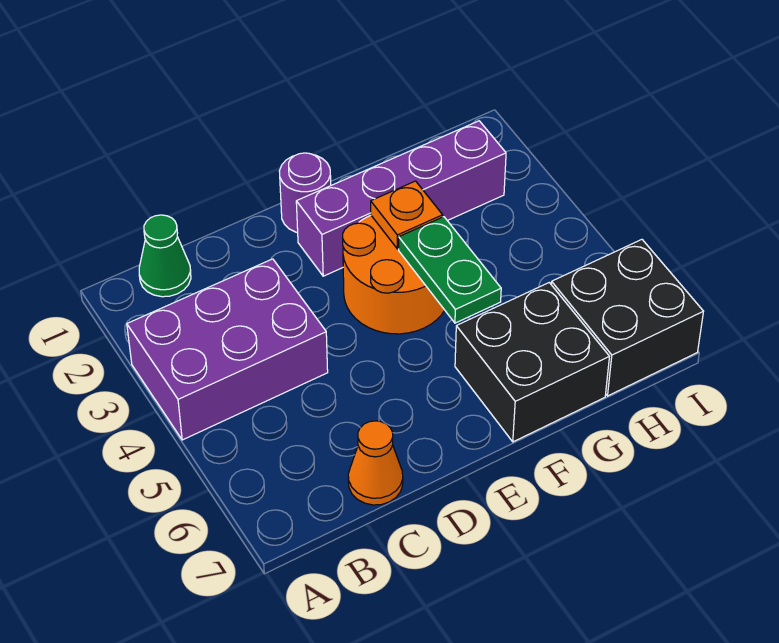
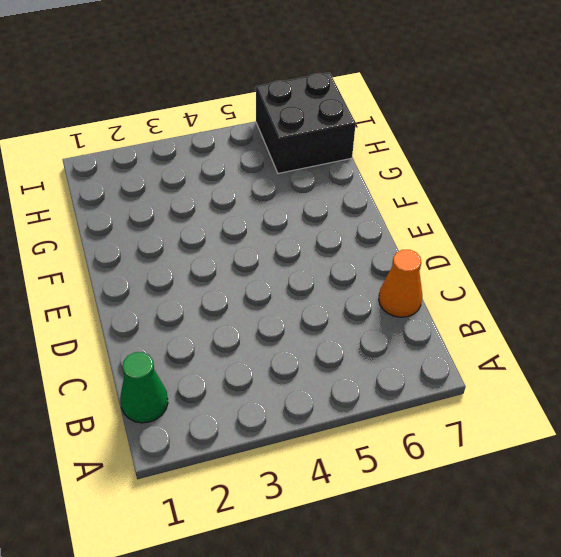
none -> purple brick A3:C4 level 1
none -> purple round brick E1 level 1

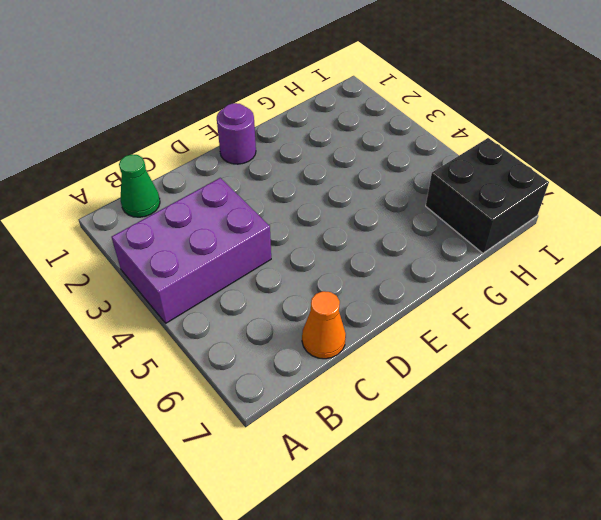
none -> purple brick E2:H2 level 1
none -> orange round brick E3:F4 level 1

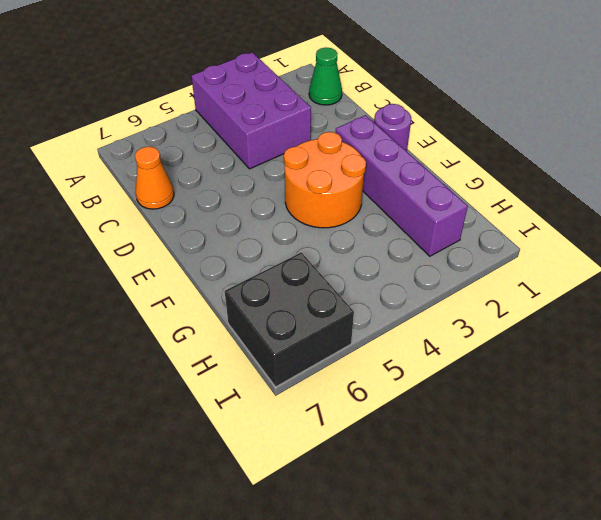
none -> black brick F6:G7 level 1
none -> orange plate F3 level 2

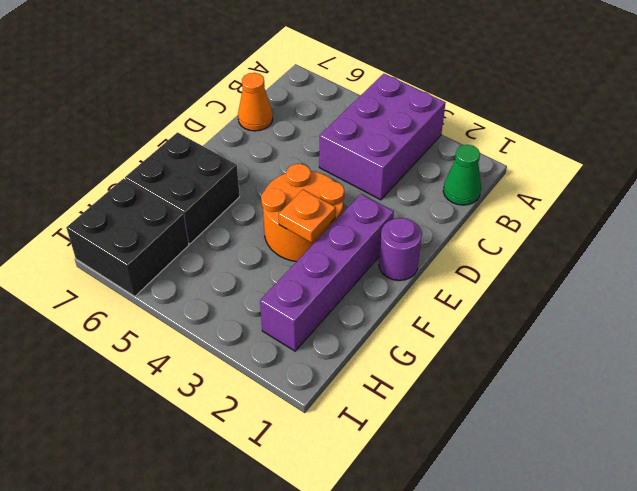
none -> green plate F4:F5 level 2

